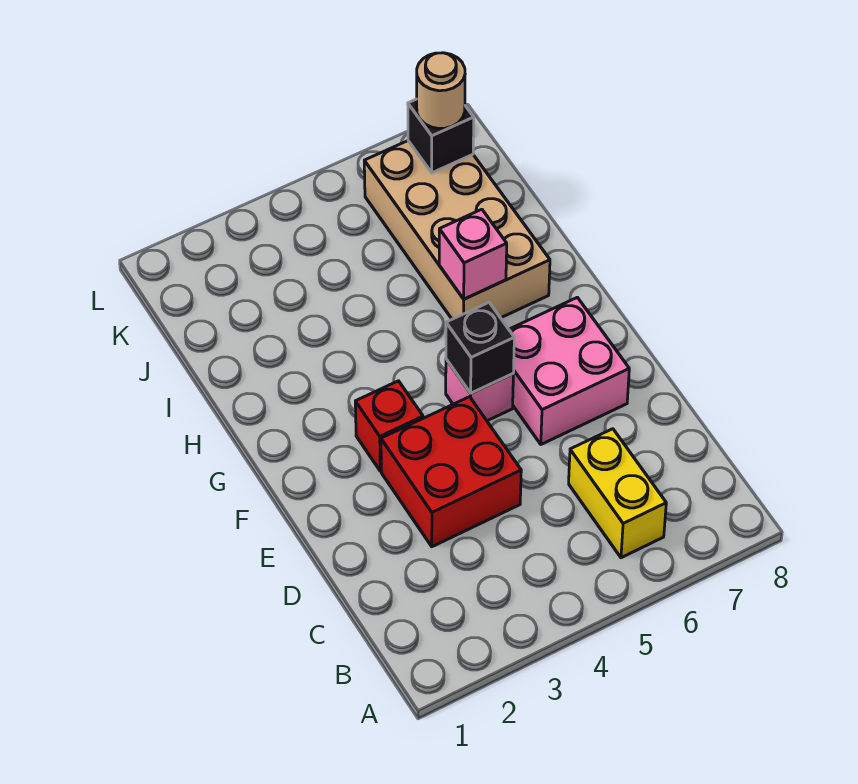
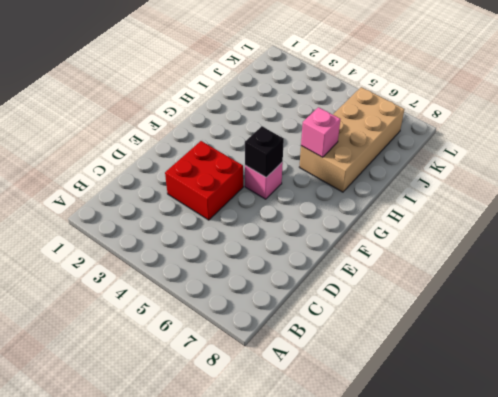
none -> yellow brick B6:C6 level 1
none -> pink brick E6:F7 level 1

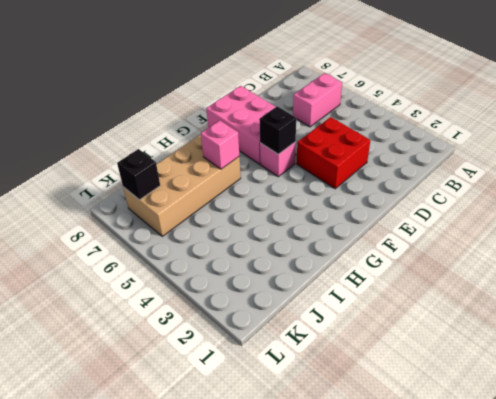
pink brick B6:C6 level 1 -> yellow brick B6:C6 level 1
pink brick E6:F8 level 1 -> pink brick E6:F7 level 1
none -> red brick F3 level 1
none -> tan round brick K7 level 3

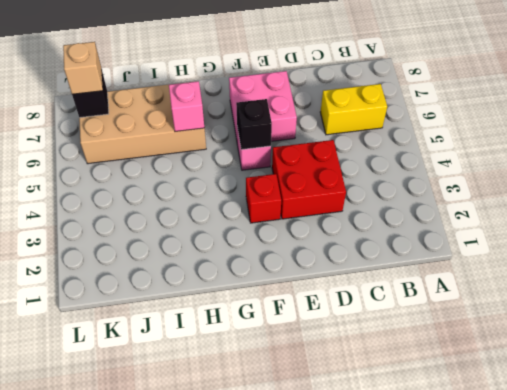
tan brick K7 level 3 -> tan round brick K7 level 3

